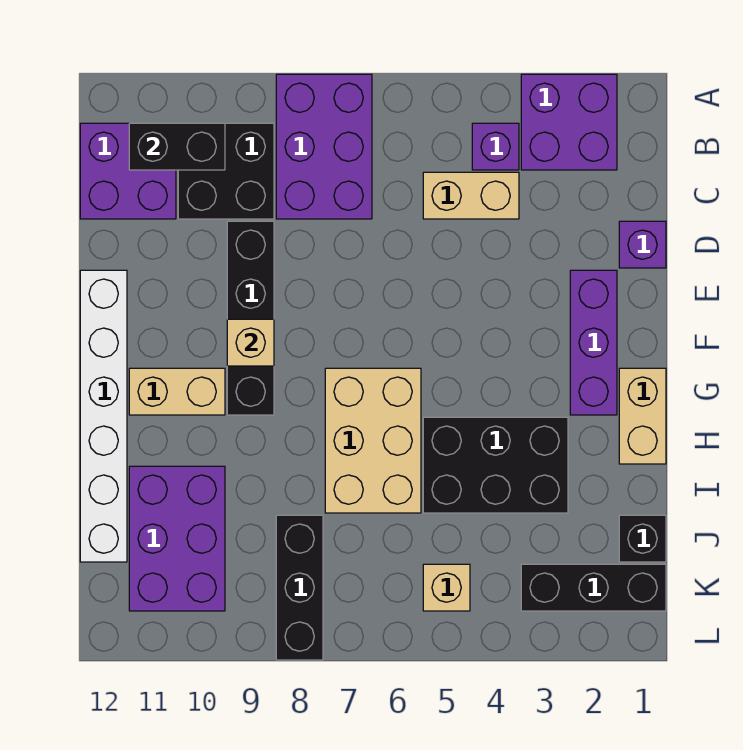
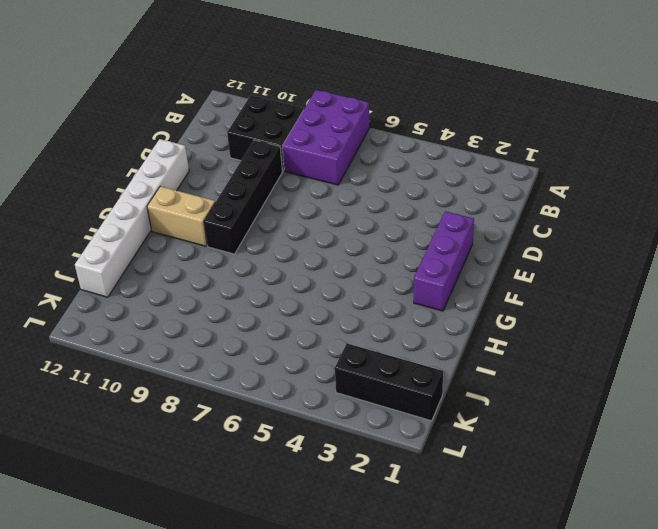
none -> purple brick A2:B3 level 1
none -> purple brick B4 level 1
none -> purple brick B11:C12 level 1

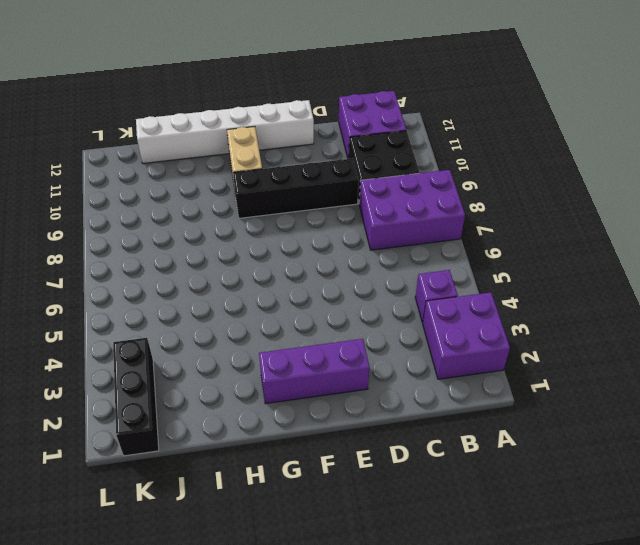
none -> tan brick C4:C5 level 1
none -> purple brick D1 level 1
none -> tan brick G1:H1 level 1

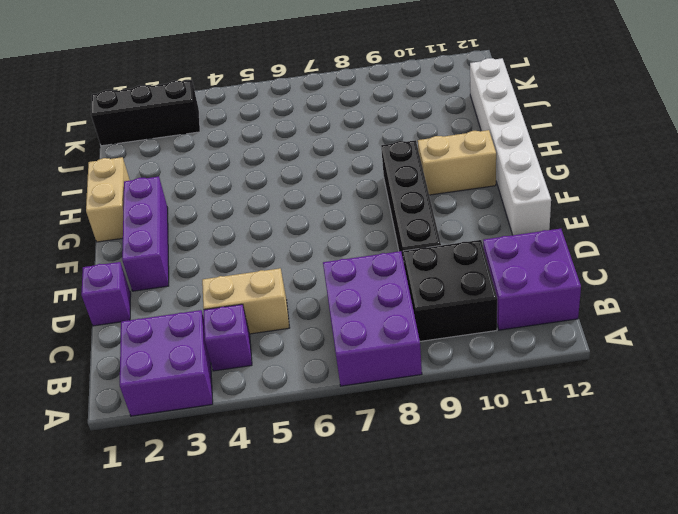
none -> tan brick G6:I7 level 1
none -> black brick H3:I5 level 1
none -> purple brick I10:K11 level 1

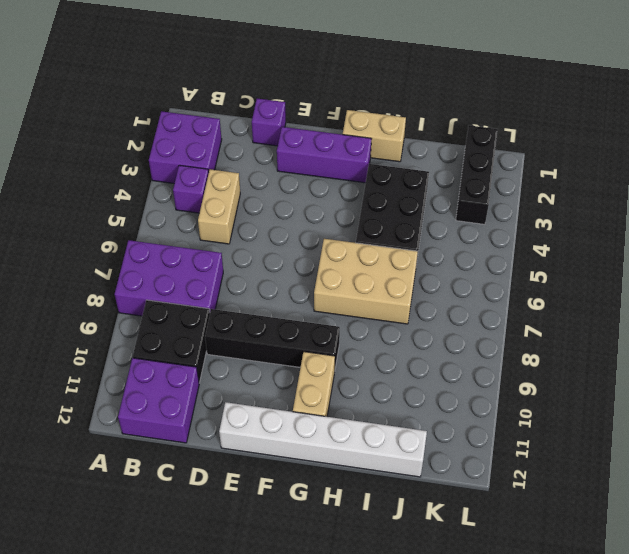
none -> purple brick I10:K11 level 1
none -> black brick J1 level 1
none -> black brick J8:L8 level 1

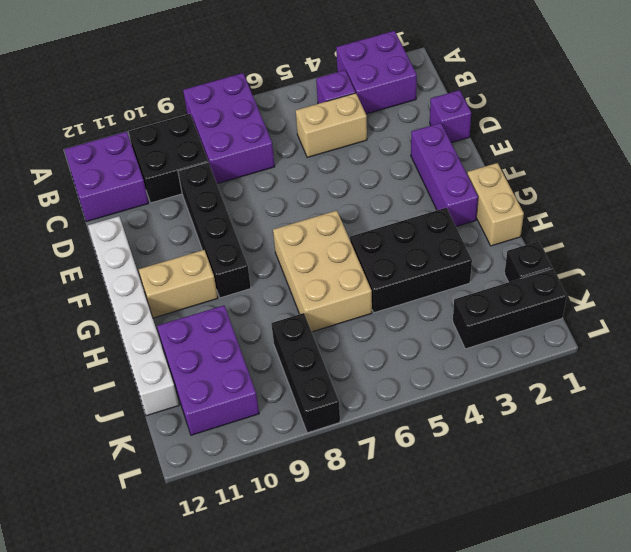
none -> tan brick K5 level 1
none -> black brick B10:B11 level 2
none -> tan brick F9 level 2

